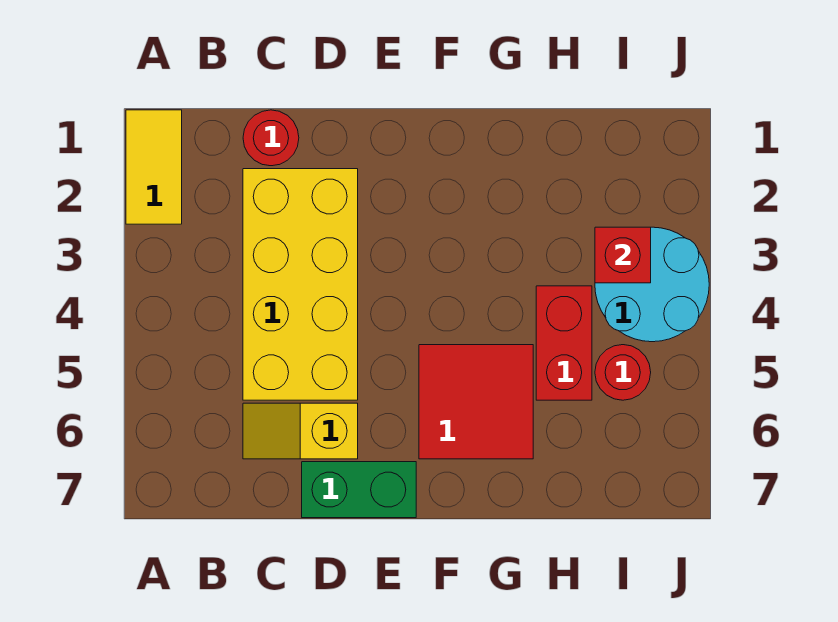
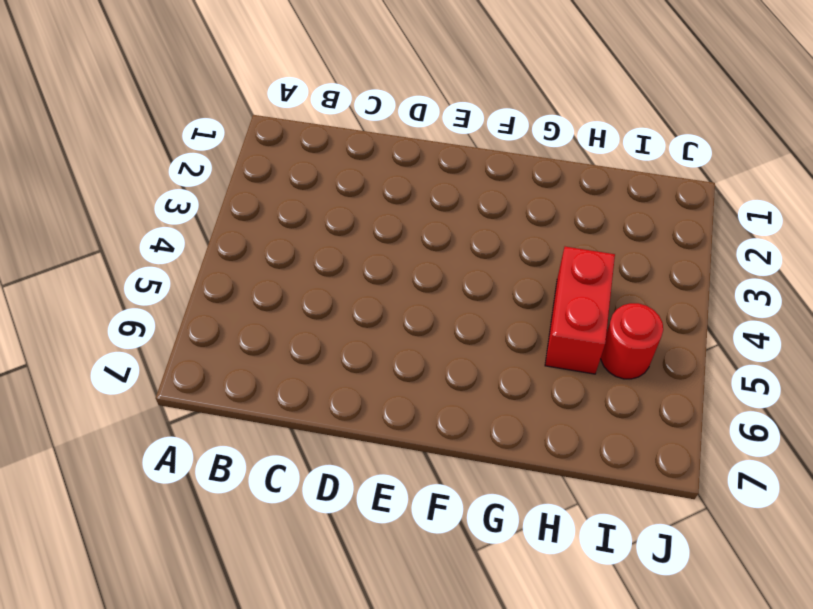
none -> yellow tile A1:A2 level 1
none -> red round brick C1 level 1

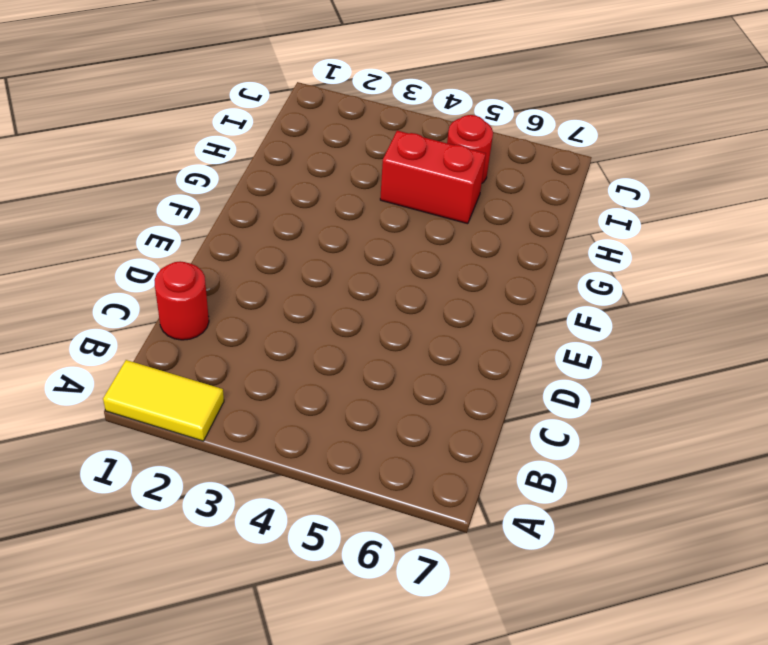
none -> yellow brick C2:D5 level 1
none -> yellow slope C6:D6 level 1 top D

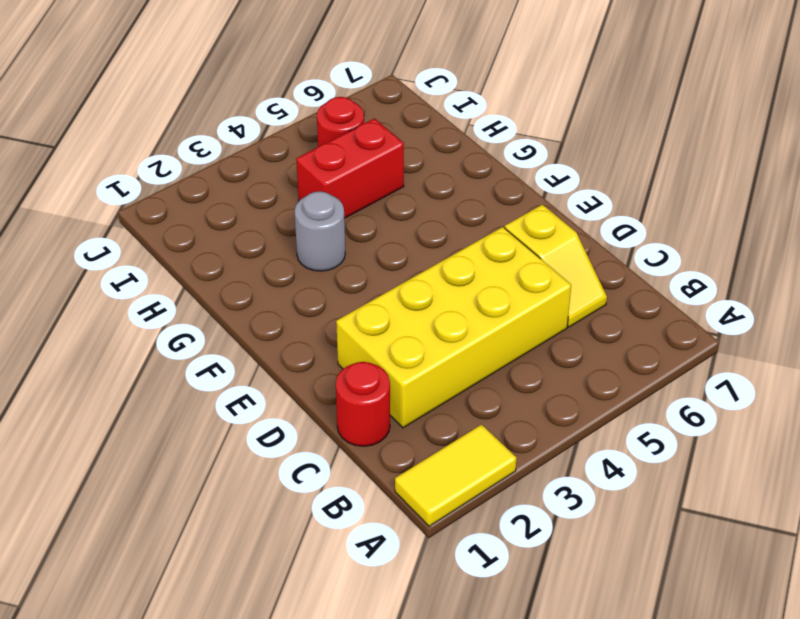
grey round brick G3 level 1 -> none
none -> green brick D7:E7 level 1
none -> red tile F5:G6 level 1

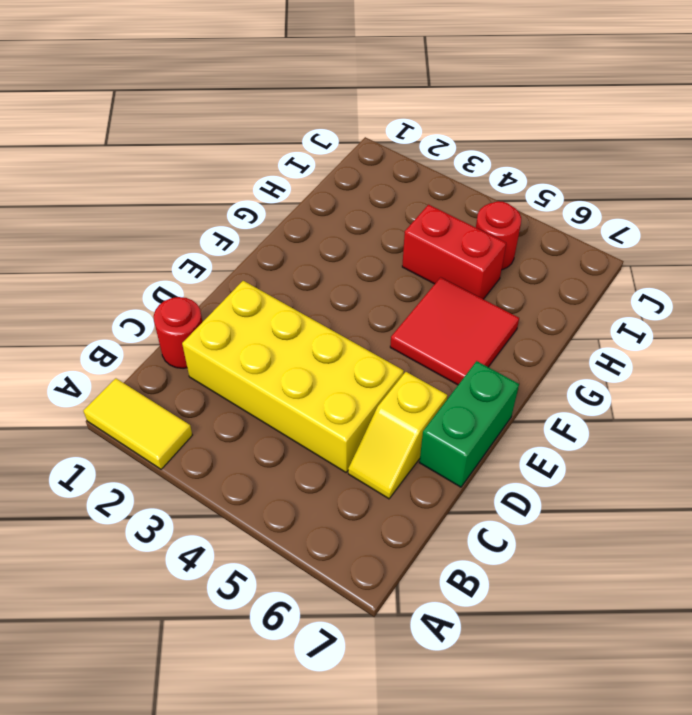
none -> cyan round brick I3:J4 level 1
none -> red brick I3 level 2

